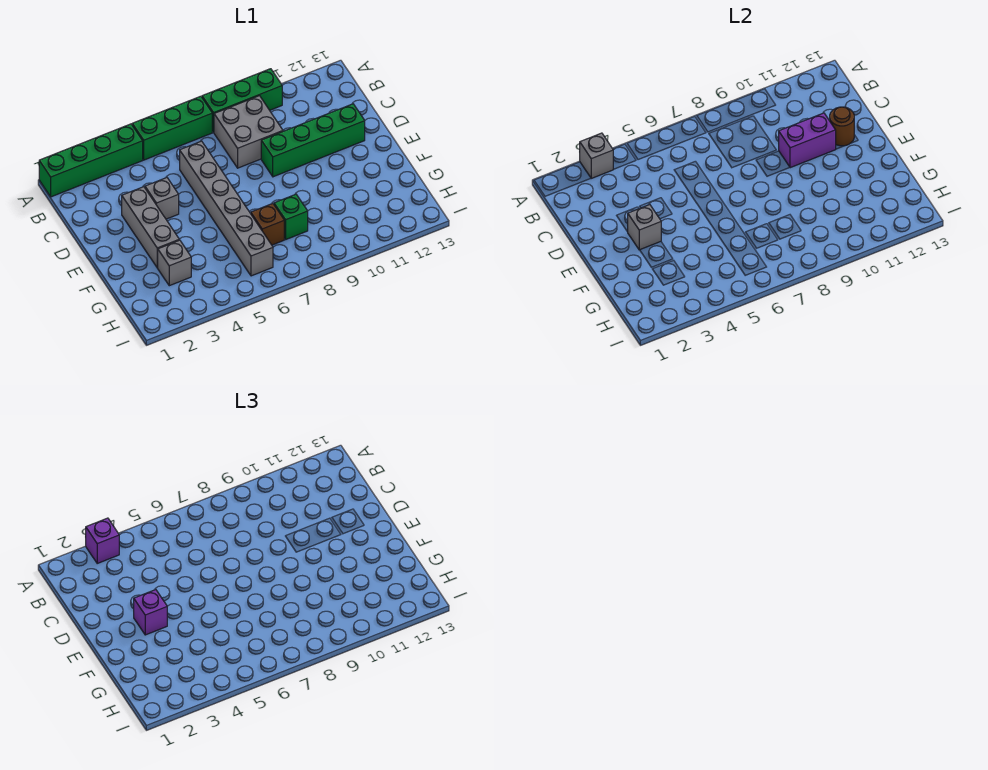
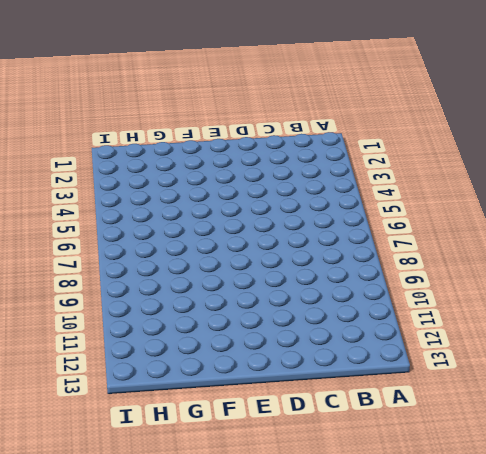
none -> green brick A1:A4 level 1
none -> green brick A5:A7 level 1
none -> green brick A8:A10 level 1

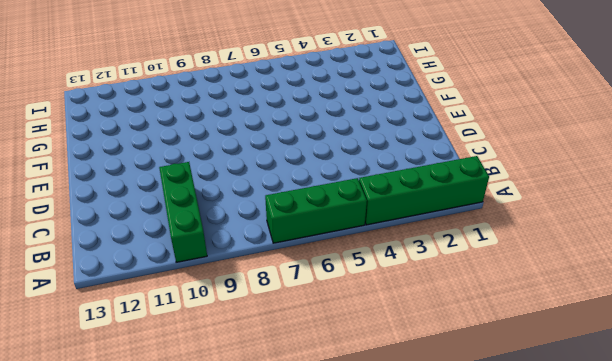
green brick A10:C10 level 1 -> green brick A8:A10 level 1
none -> grey brick B8:C9 level 1
none -> grey brick C6:H6 level 1
none -> grey brick D3:F3 level 1

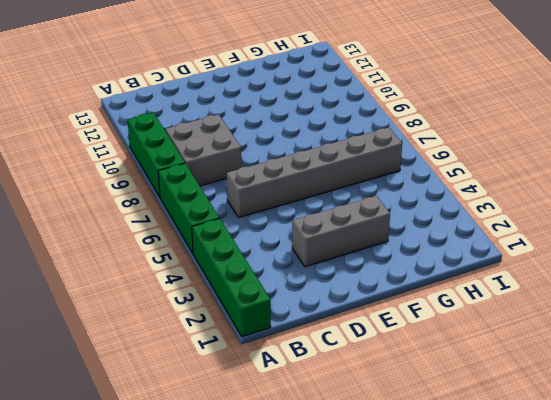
none -> grey brick D4 level 1
none -> green brick D9:D12 level 1
none -> grey brick G3 level 1

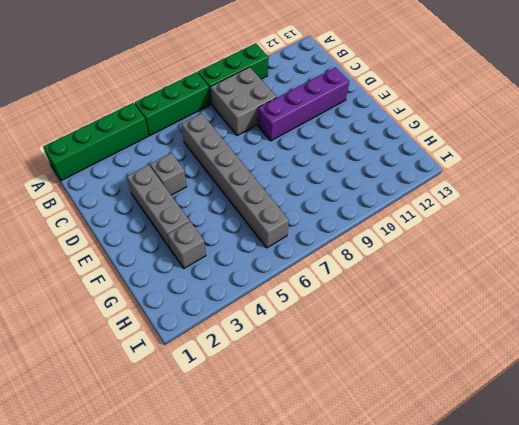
purple brick D9:D12 level 1 -> green brick D9:D12 level 1
none -> brown brick G7 level 1
none -> green brick G8 level 1
none -> grey brick A3 level 2

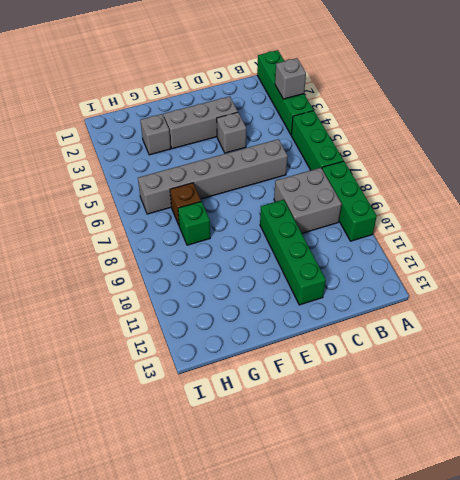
none -> purple brick D10:D11 level 2
none -> brown round brick D12 level 2
none -> grey brick E3 level 2

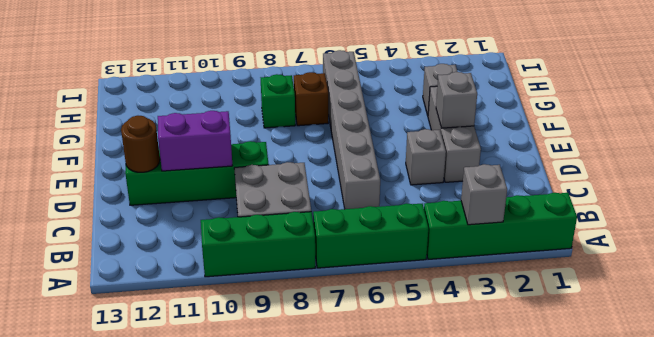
none -> purple brick A3 level 3
none -> purple brick E3 level 3

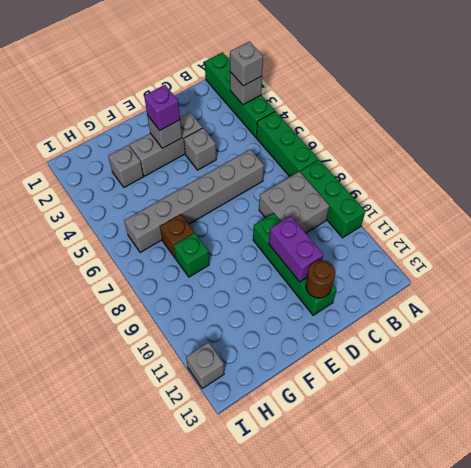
grey brick A3 level 3 -> purple brick A3 level 3
grey brick I12 level 1 -> none

